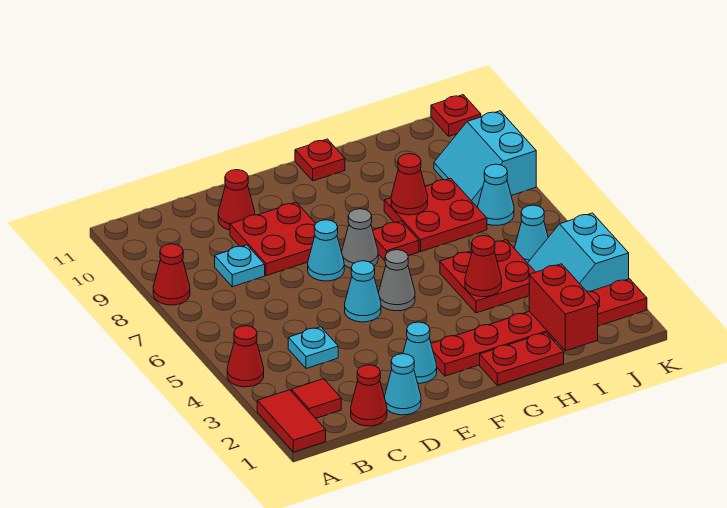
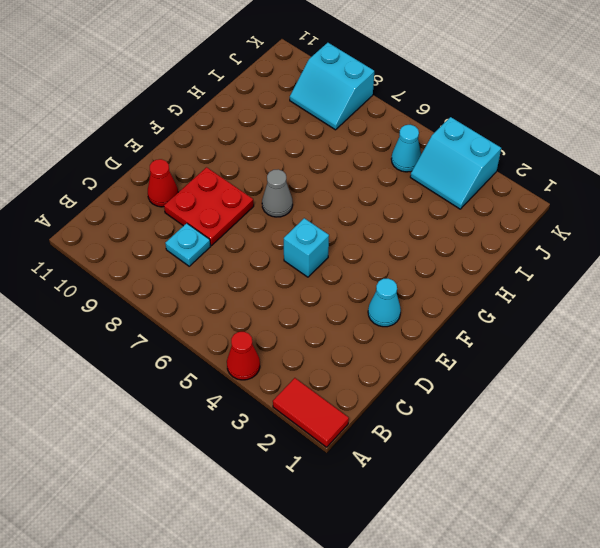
cyan brick E5 level 1 -> cyan cone E5 level 1
none -> red cone A8 level 1
none -> red tile B2 level 1
none -> red cone C1 level 1

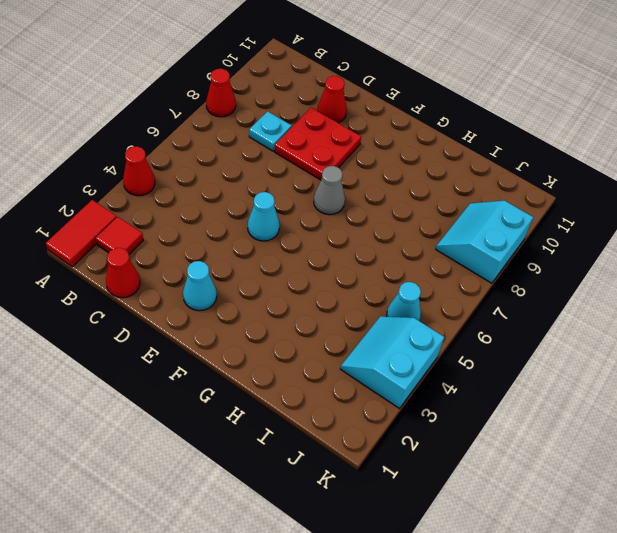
none -> cyan plate C4 level 1
none -> cyan cone D1 level 1
none -> cyan cone E7 level 1

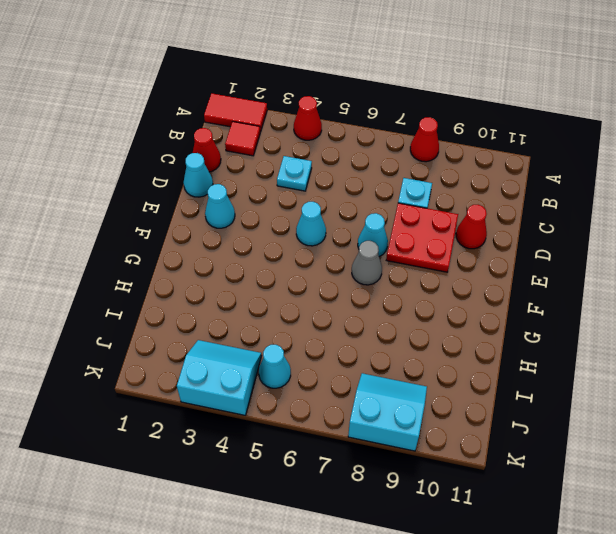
none -> red plate F2:K2 level 1
none -> grey cone F5 level 1
none -> red plate G1:H1 level 1

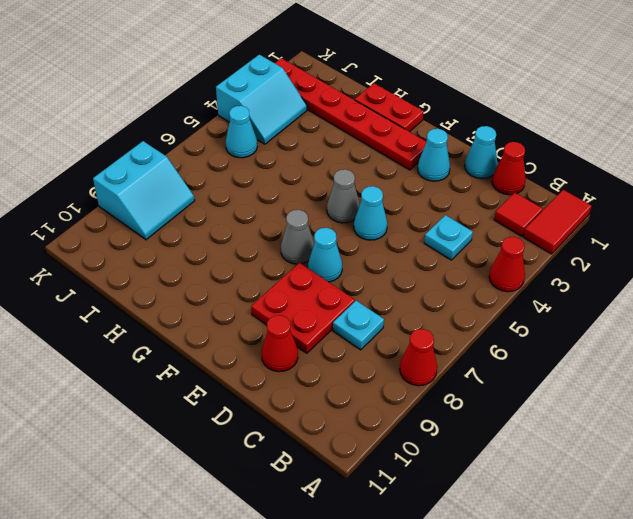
none -> red plate G7 level 1
none -> red plate G11 level 1
none -> red plate H4:I5 level 1

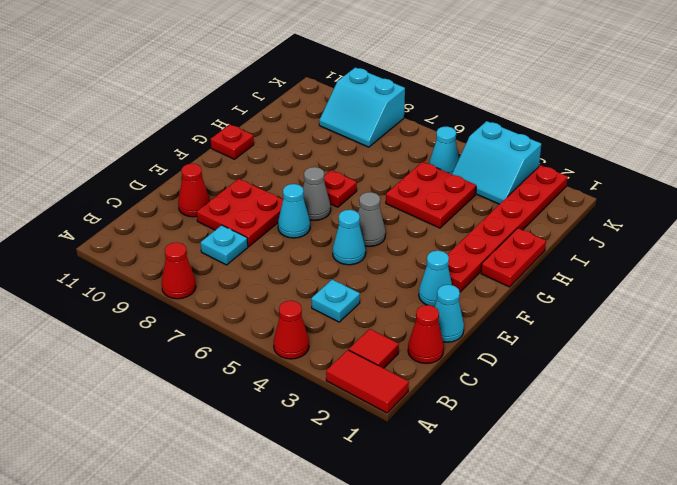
none -> red plate H7:I8 level 1
none -> cyan cone J7 level 1
none -> red plate K11 level 1

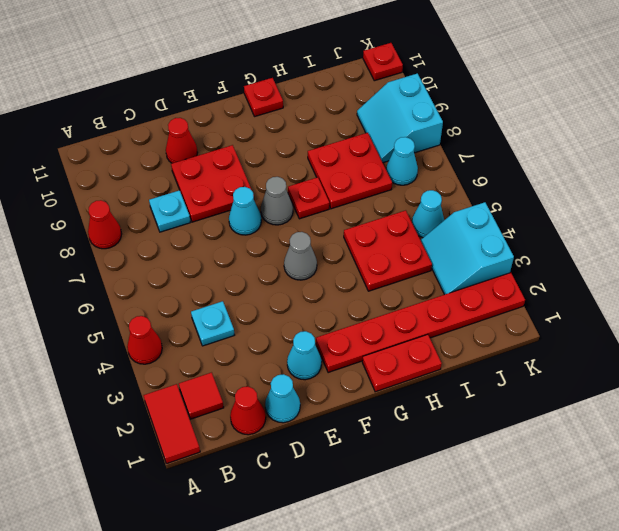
none -> cyan cone E5 level 1
none -> red cone H4 level 2
none -> red cone H8 level 2

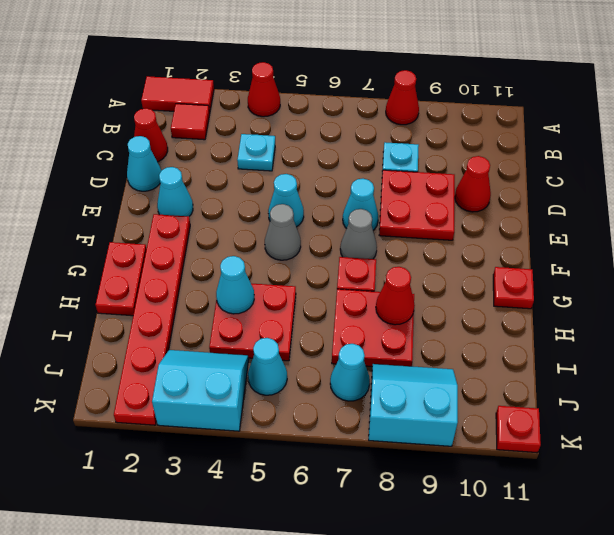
cyan cone H4 level 2 -> red cone H4 level 2
none -> red brick I1:I2 level 2

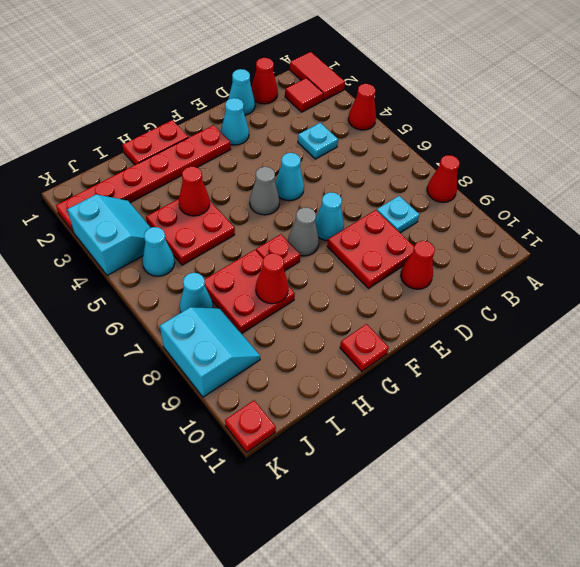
none -> red brick I1:I2 level 2

